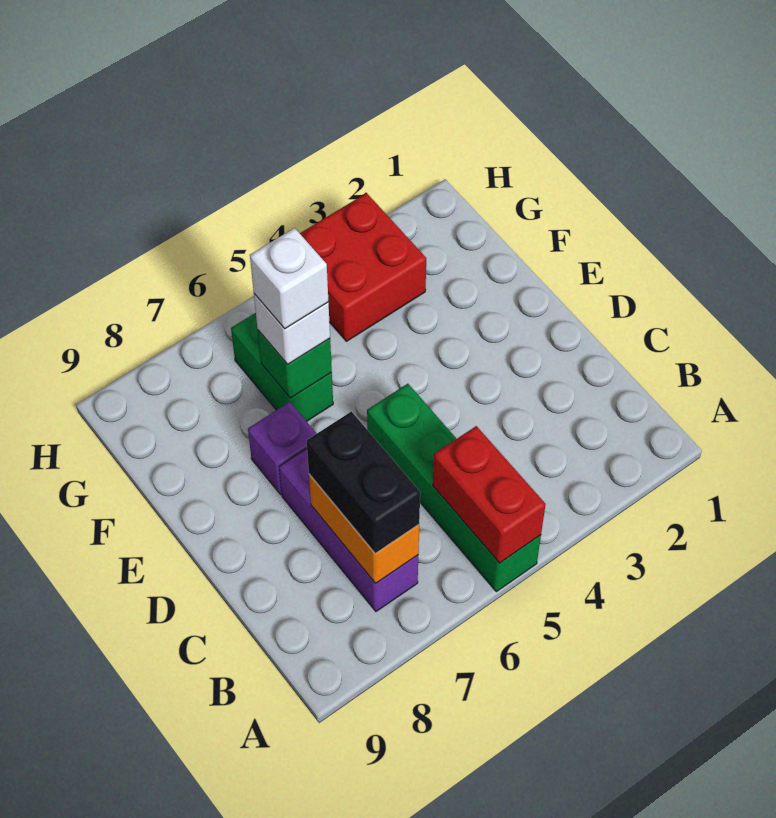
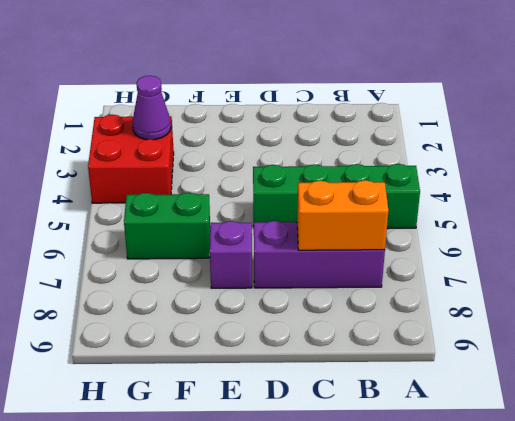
purple cone G3 level 2 -> none
none -> red brick A5:B5 level 2
none -> green brick F6 level 2

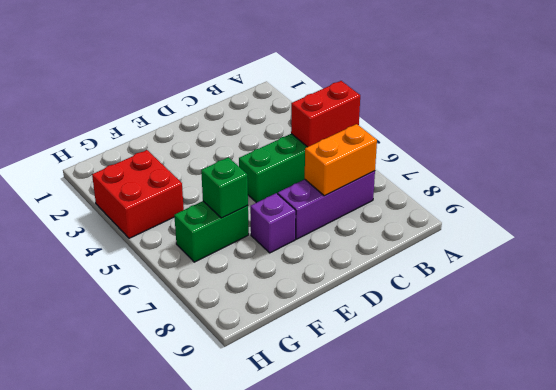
none -> black brick B7:C7 level 3
none -> white brick F6 level 3

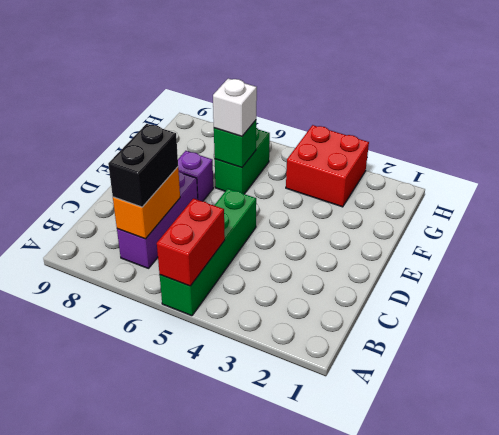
none -> white brick F6 level 4

